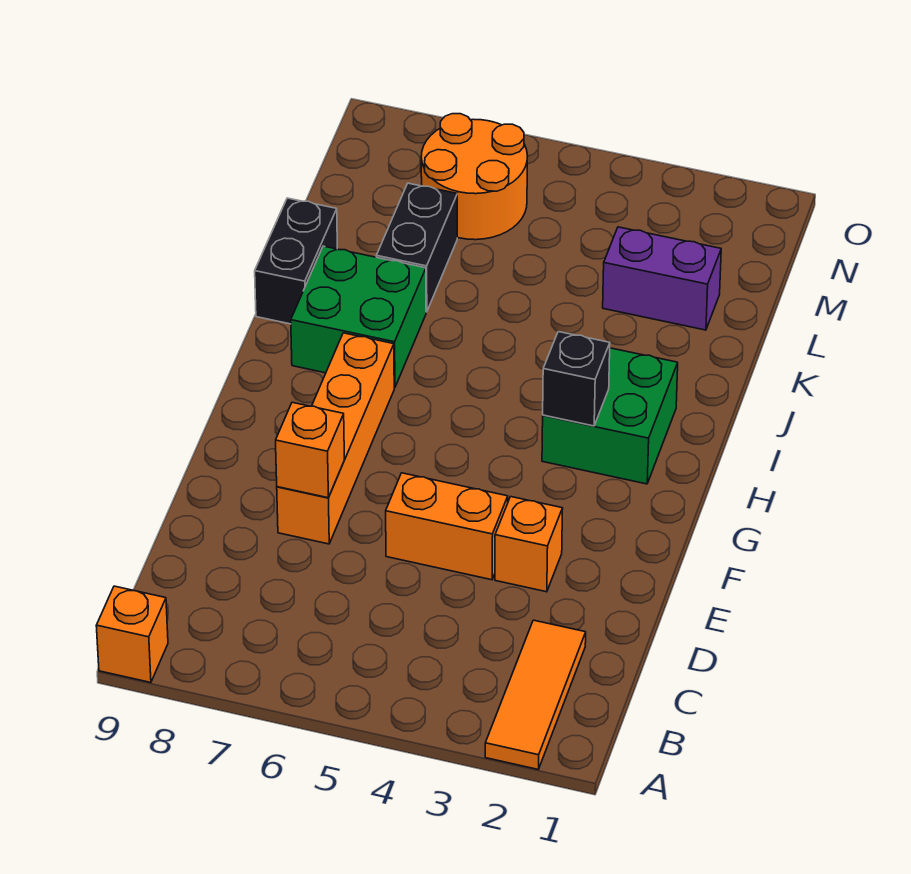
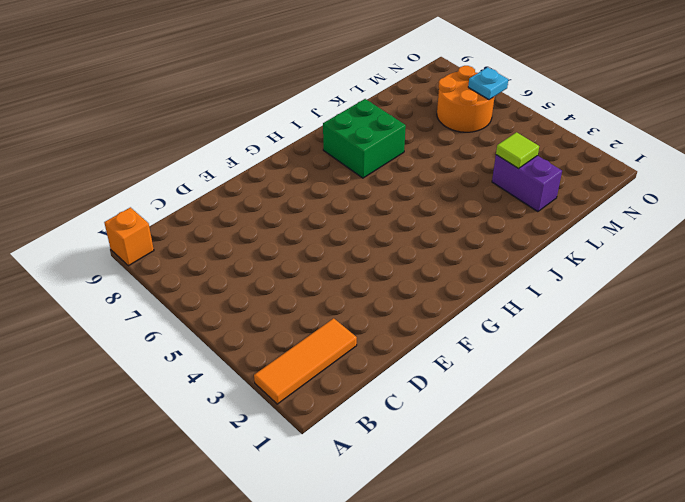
lime tile L3 level 2 -> none
cyan plate N6 level 2 -> none
none -> orange brick E3 level 1
none -> orange brick E4:E5 level 1
none -> orange brick E7:H7 level 1

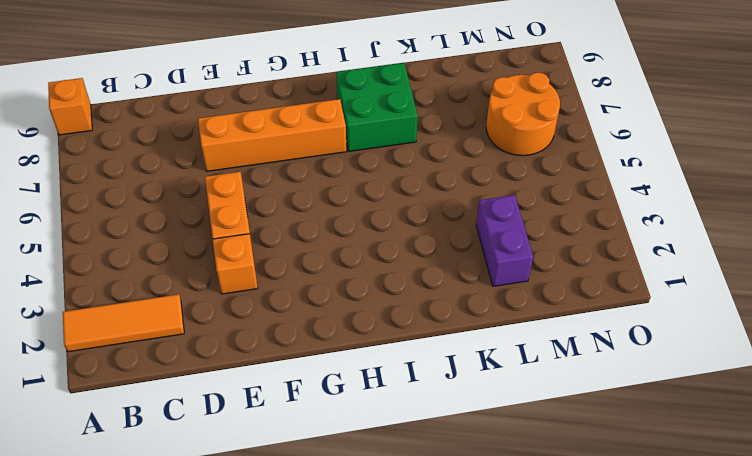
none -> green brick H2:I3 level 1
none -> black brick J9:K9 level 1
none -> black brick K7:L7 level 1

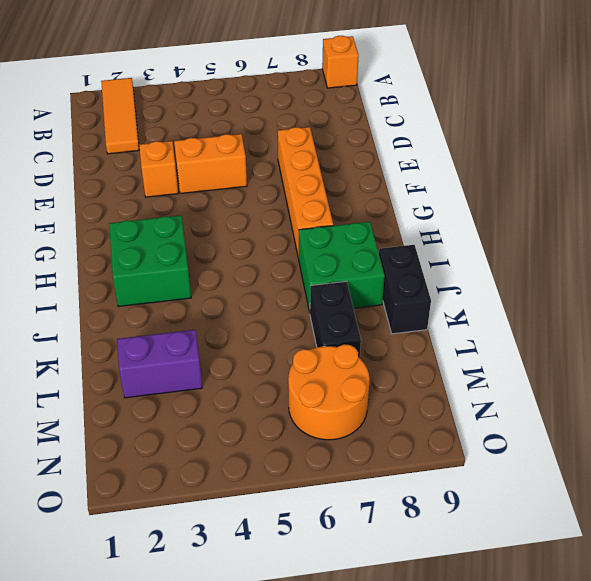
none -> orange brick E7 level 2
none -> black brick H3 level 2

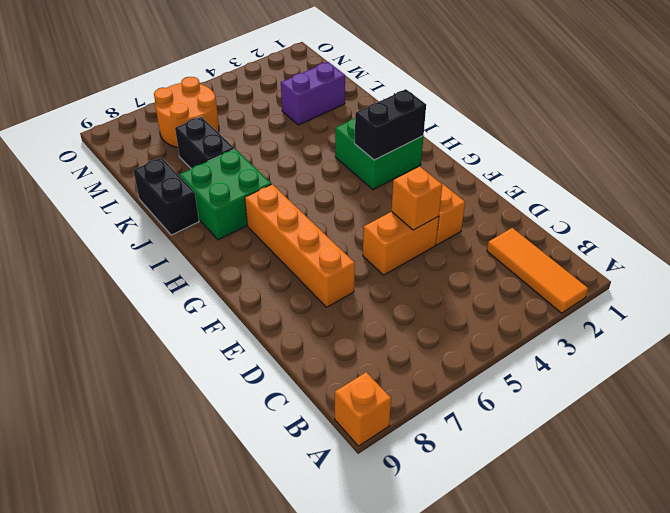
orange brick E4 level 2 -> orange brick E7 level 2
black brick H2:H3 level 2 -> black brick H3 level 2

